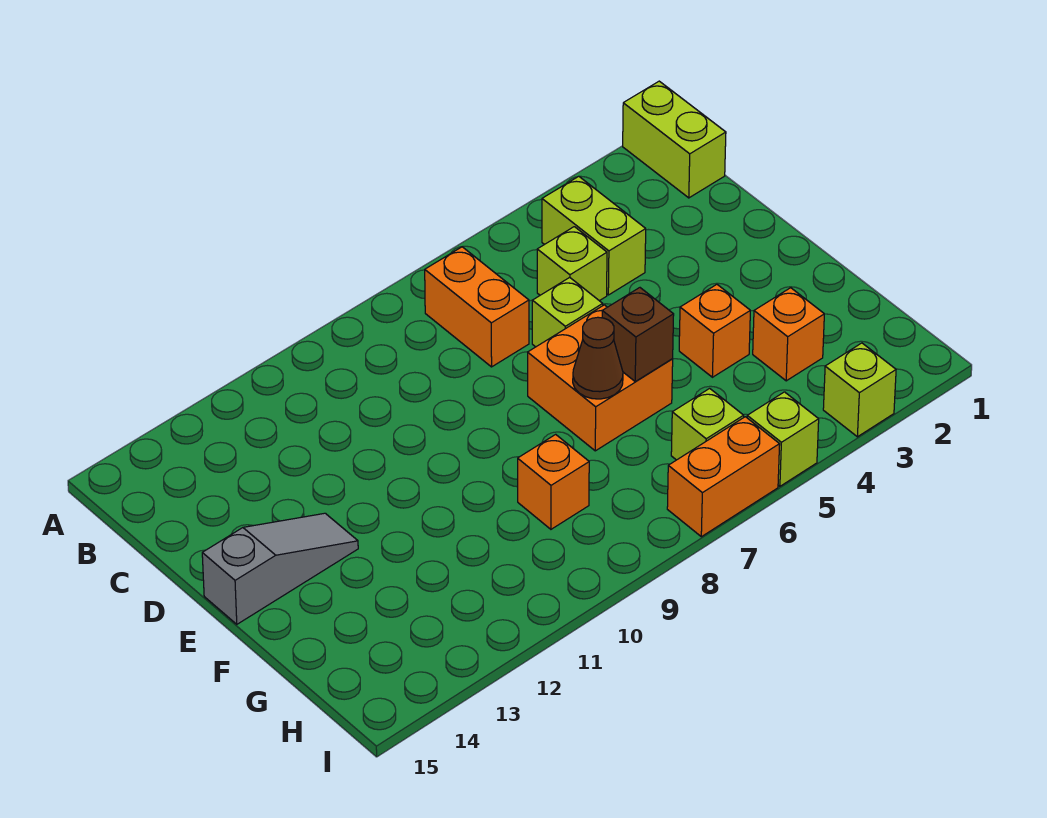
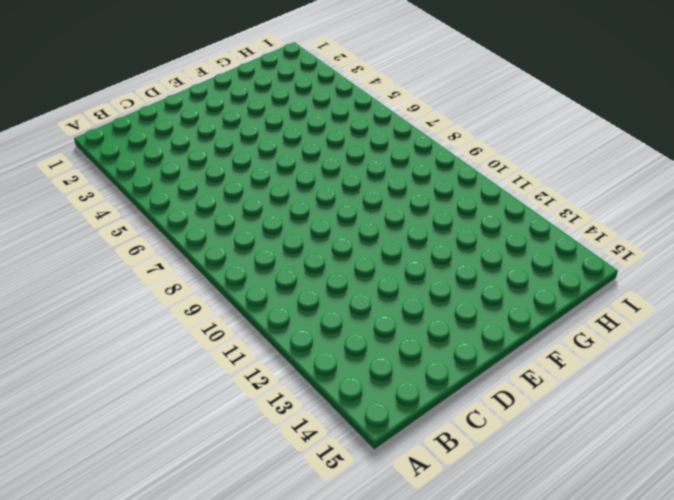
none -> lime brick A1:B1 level 1
none -> lime brick B4:C4 level 1
none -> orange brick B7:C7 level 1

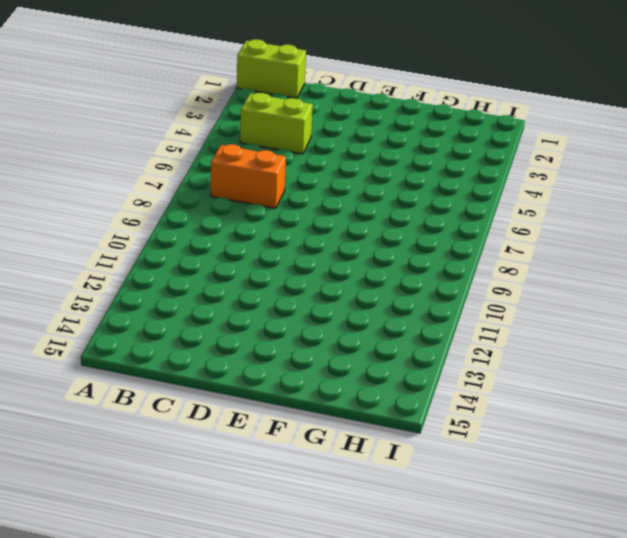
none -> lime brick C5 level 1
none -> lime brick D6 level 1
none -> orange brick E6:F7 level 1

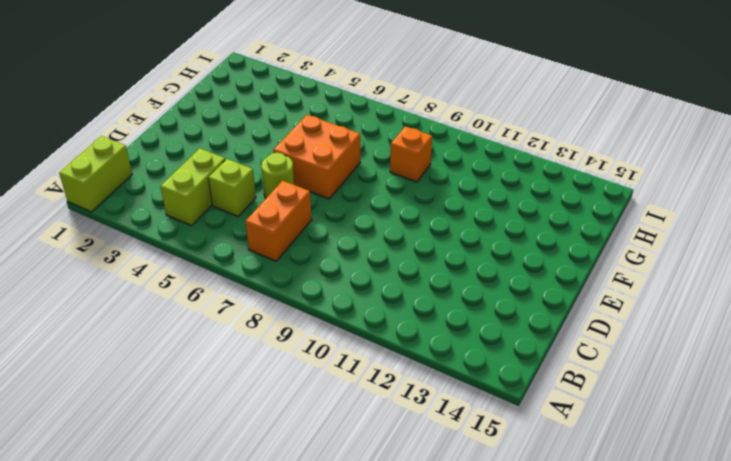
lime round brick D6 level 1 -> lime brick D6 level 1
none -> grey slope E13:E15 level 1 top 15
none -> orange brick F4 level 1
none -> orange brick G3 level 1

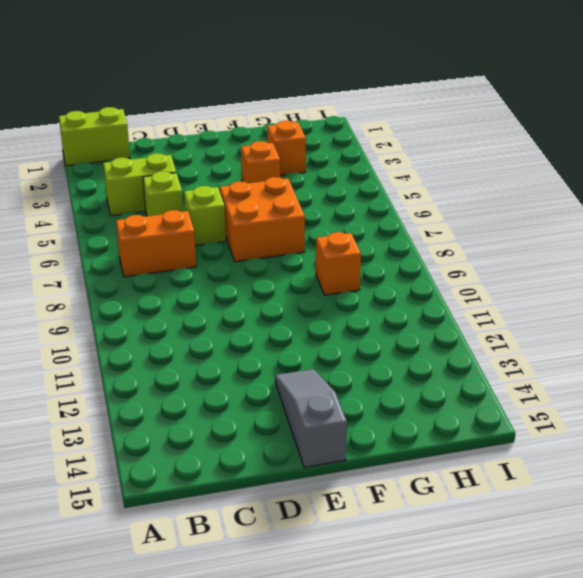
none -> lime brick H6 level 1
none -> lime brick I3 level 1
none -> lime brick I5 level 1

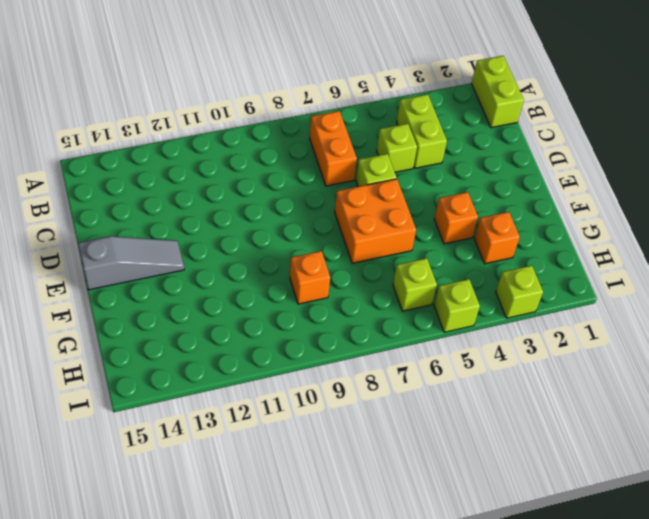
none -> orange brick I6:I7 level 1
none -> brown brick F6 level 2
none -> brown cone F7 level 2

